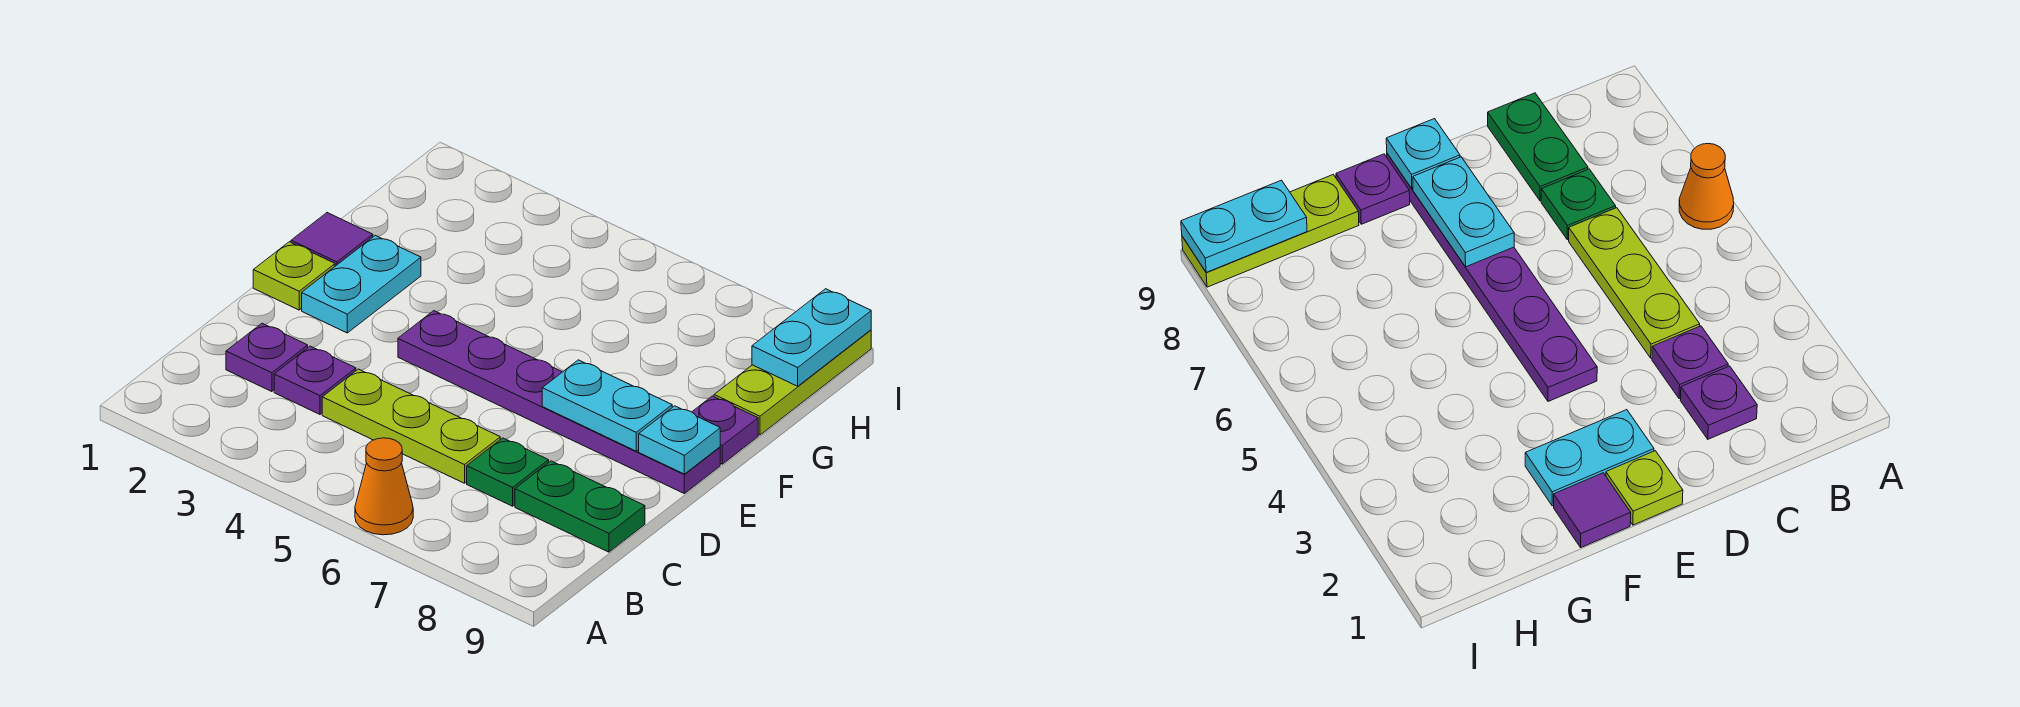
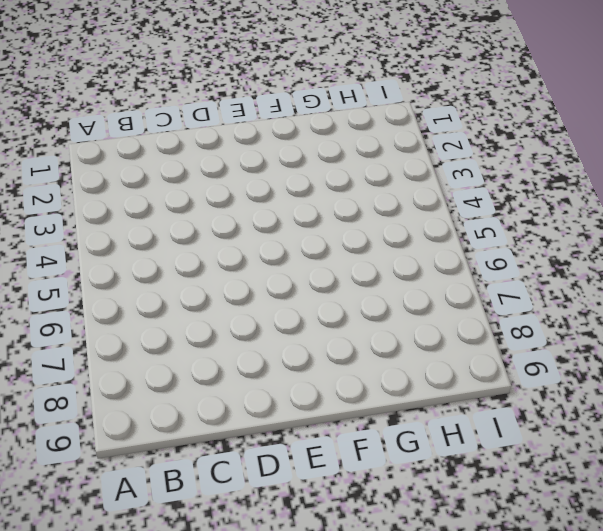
none -> orange cone A6 level 1
none -> purple plate C2 level 1
none -> purple plate C3 level 1

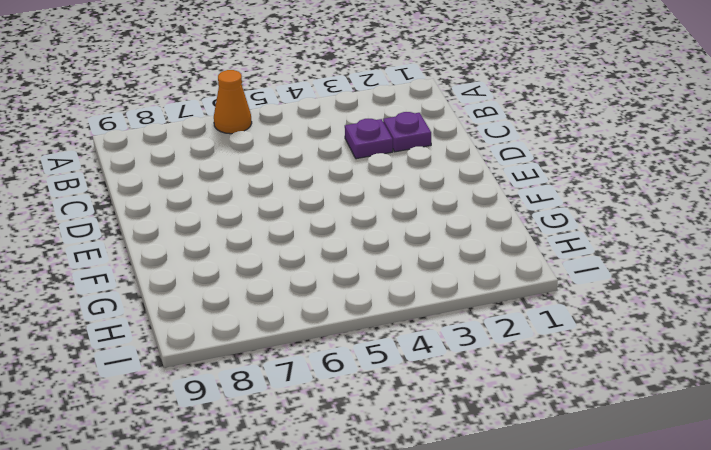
none -> lime plate C4:C6 level 1
none -> green plate C7 level 1
none -> green plate C8:C9 level 1

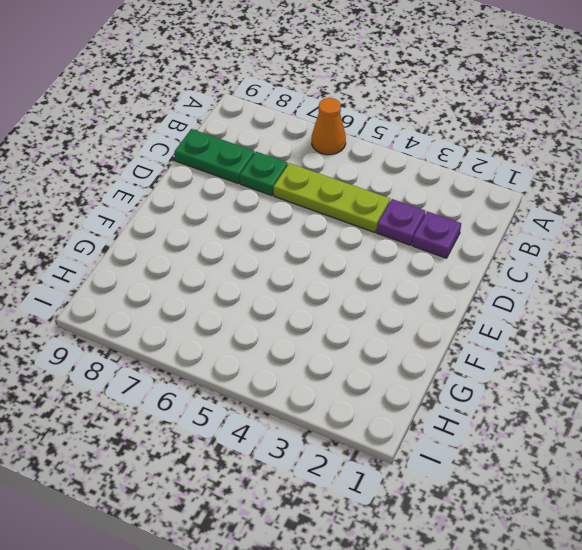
none -> lime plate E1 level 1
none -> cyan plate E2:F2 level 1
none -> purple plate E4:E9 level 1

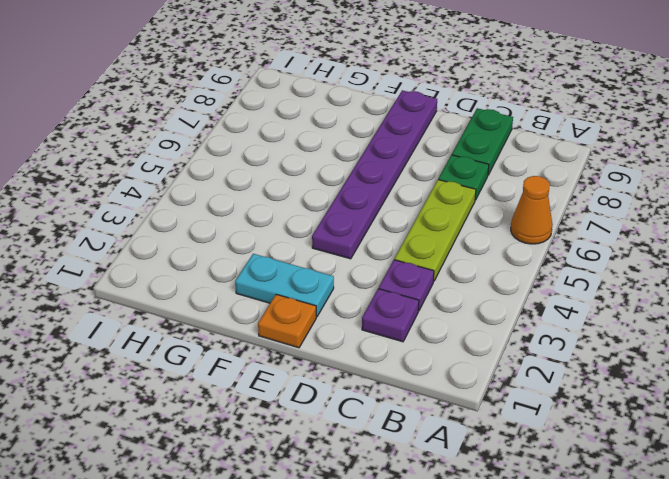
orange plate E1 level 1 -> lime plate E1 level 1
none -> purple tile F1 level 1
none -> purple plate F9 level 1
none -> lime plate G9:I9 level 1

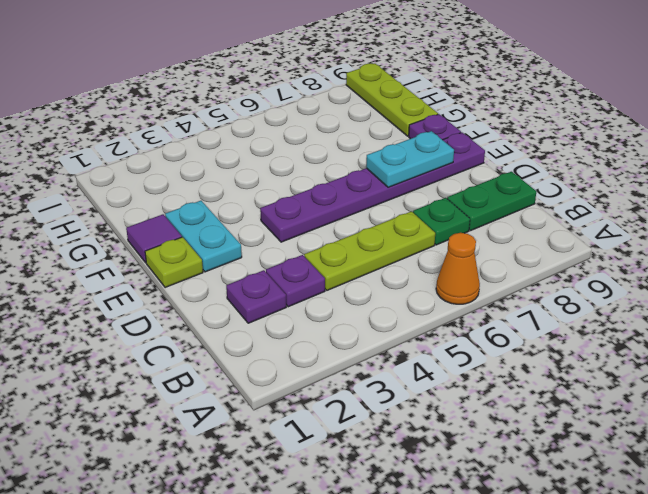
none -> cyan plate E9 level 2
none -> cyan plate H9:I9 level 2

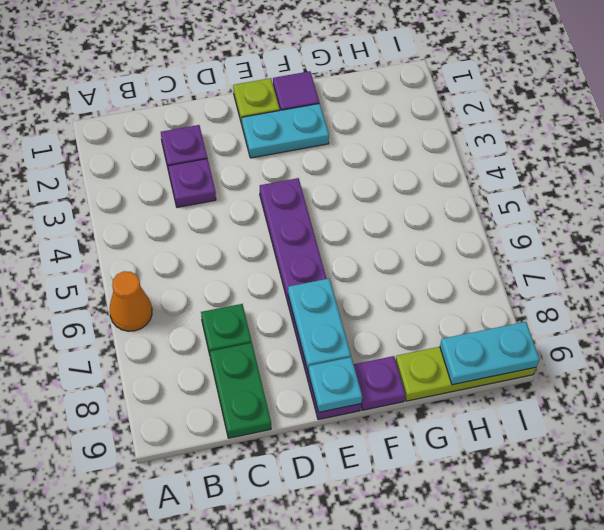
none -> lime plate C4:C6 level 1

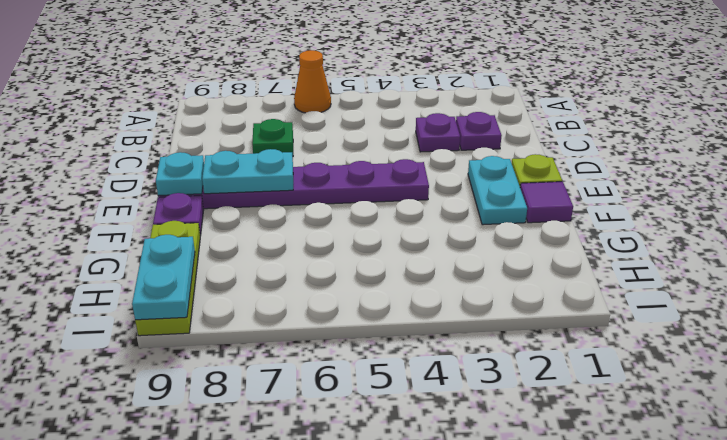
none -> lime plate C4:C6 level 1
none -> green plate C8:C9 level 1

